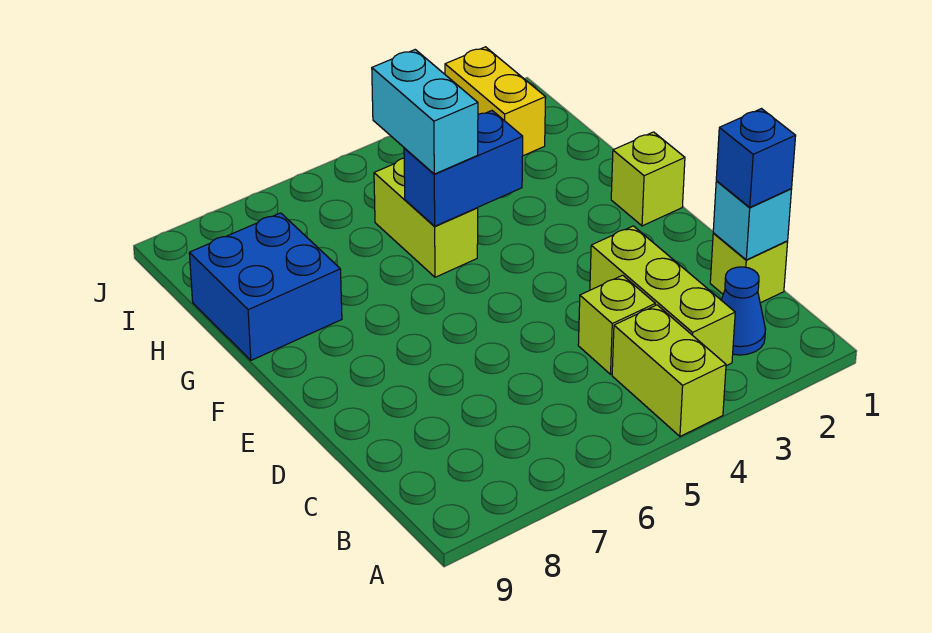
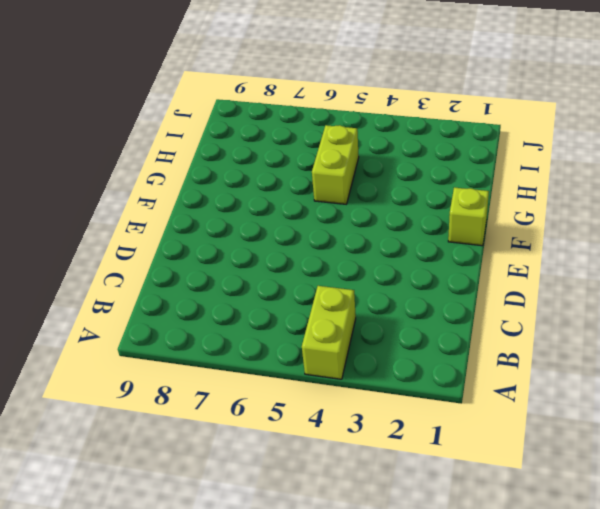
none -> blue cone B2 level 1
none -> lime brick B3:D3 level 1
none -> lime brick C1 level 1

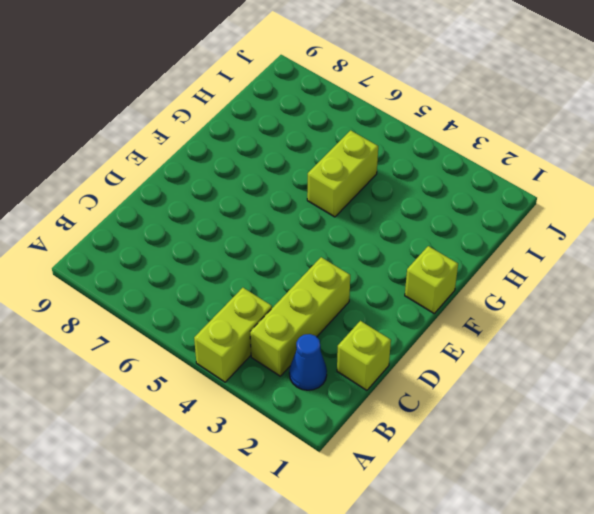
none -> lime brick C4 level 1
none -> blue brick G8:H9 level 1
none -> yellow brick I2:J2 level 1

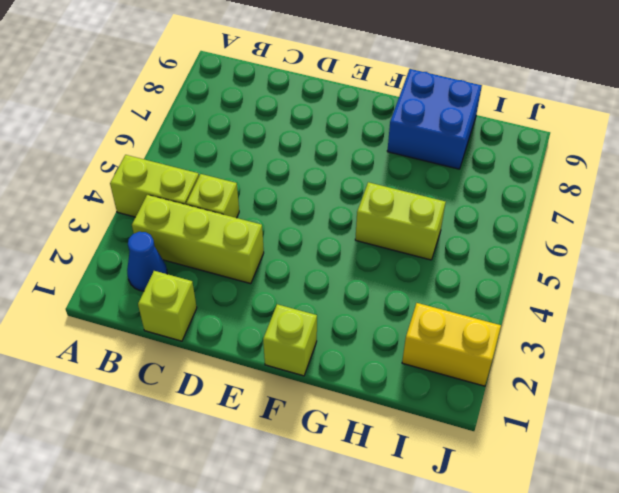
none -> cyan brick C1 level 2
none -> blue brick G4:G5 level 2
none -> blue brick C1 level 3

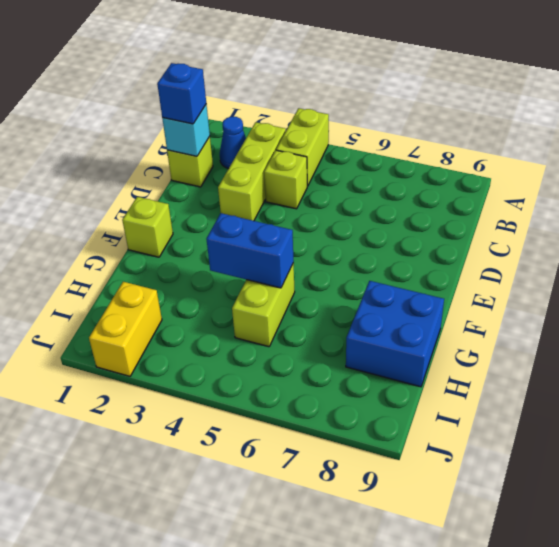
none -> cyan brick G5:H5 level 3

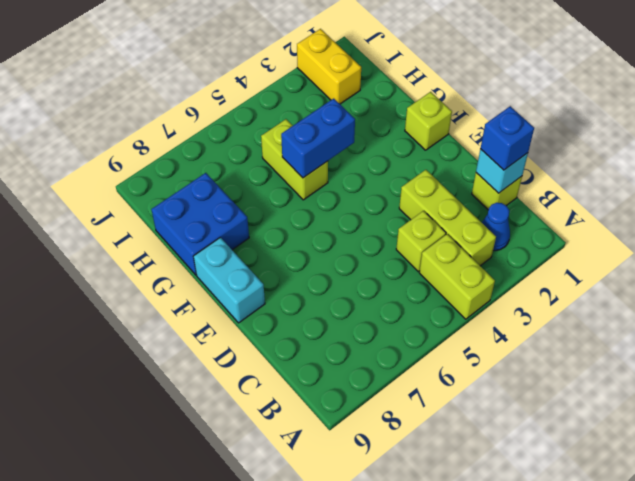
cyan brick E9:F9 level 1 -> cyan brick G5:H5 level 3

